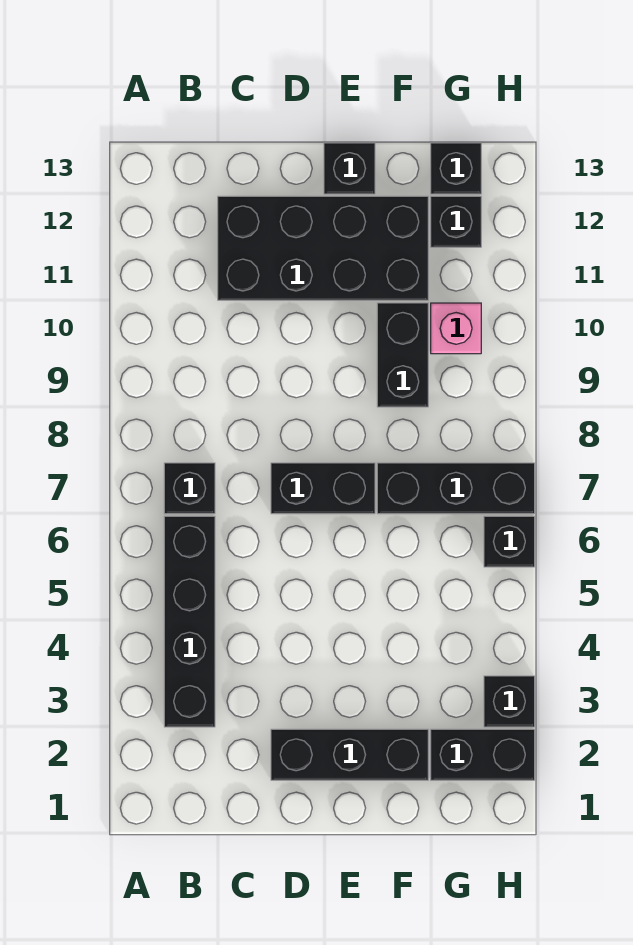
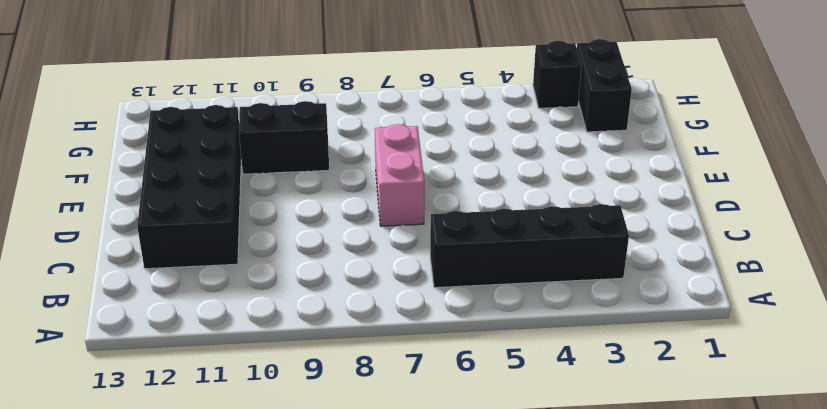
pink brick D7:E7 level 1 -> black brick D7:E7 level 1
none -> black brick B7 level 1
none -> black brick D2:F2 level 1
none -> black brick E13 level 1

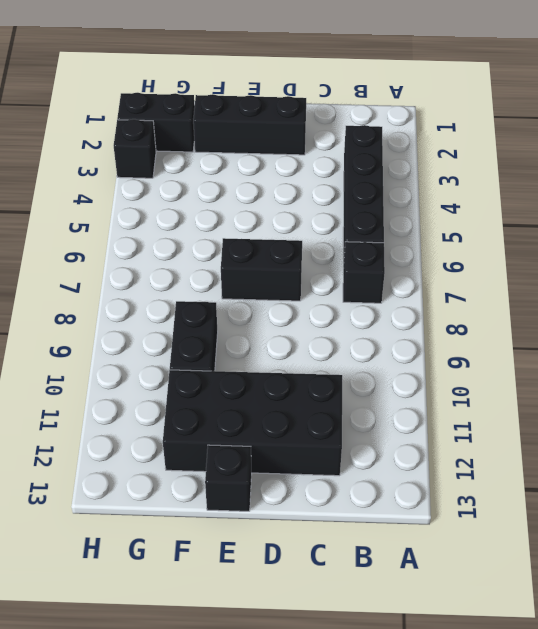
none -> black brick F7:H7 level 1
none -> pink brick G10 level 1
none -> black brick G12 level 1

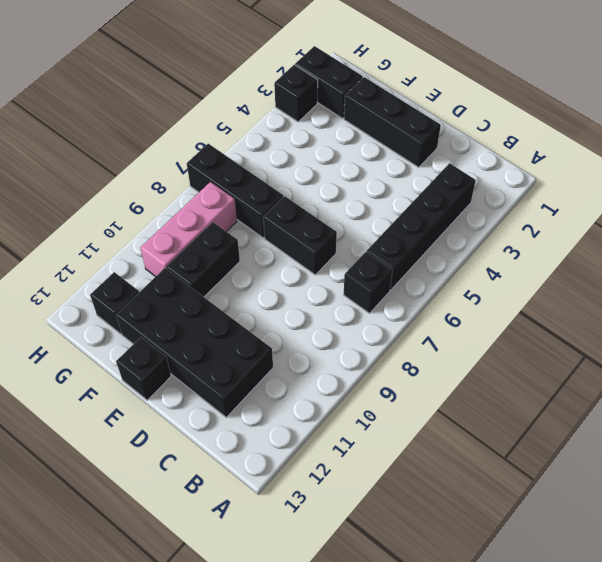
pink brick G8:G10 level 1 -> pink brick G10 level 1
none -> black brick G13 level 1
none -> black brick H6 level 1

